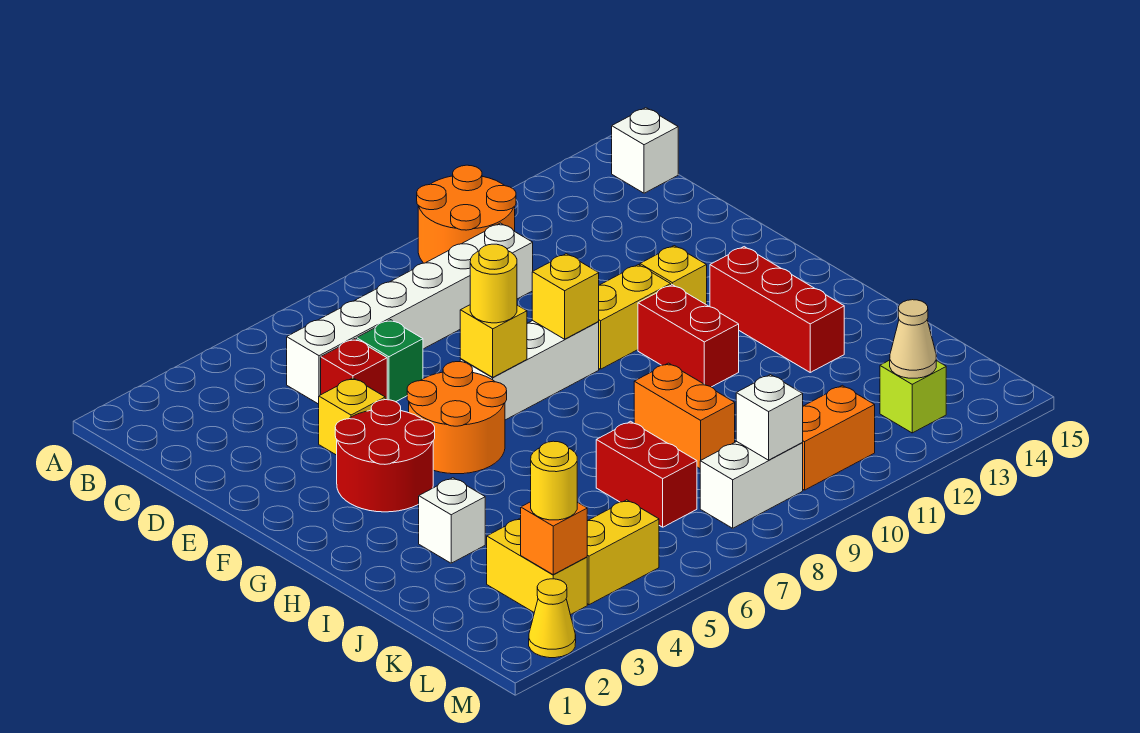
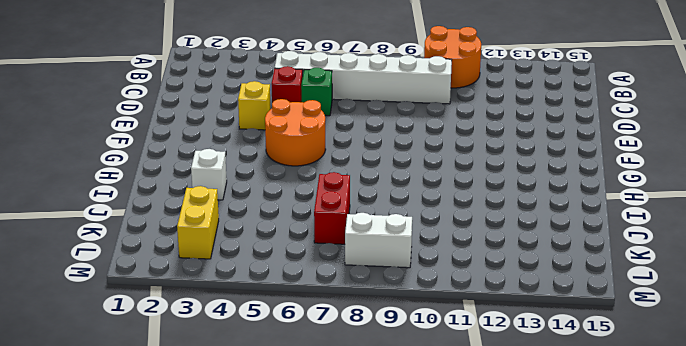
none -> white brick B15 level 1
none -> red round brick F3:G4 level 1
none -> white brick F7:F9 level 1

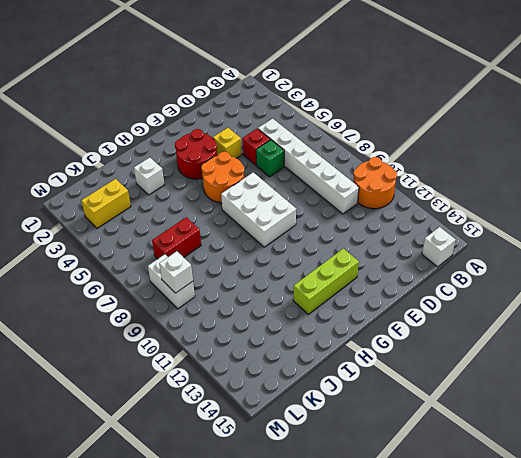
white brick F7:G9 level 1 -> white brick F7:F9 level 1
lime brick F13:H13 level 1 -> red brick G13:I13 level 1
none -> yellow brick F10:F11 level 1
none -> yellow brick F12 level 1
none -> red brick G11:H11 level 1

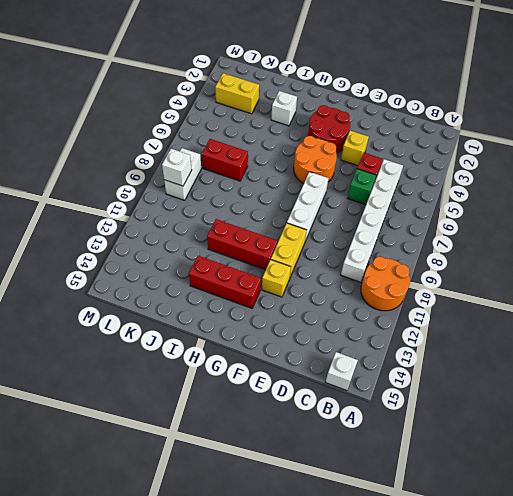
red brick G11:I11 level 1 -> red brick G11:H11 level 1
none -> orange brick I9:J9 level 1
none -> yellow brick L4:L5 level 1
none -> orange brick L10:L11 level 1

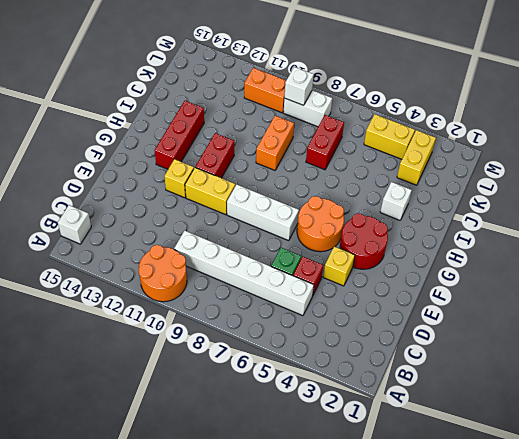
none -> lime brick L13 level 1
none -> yellow cone M2 level 1
none -> yellow brick F7 level 2

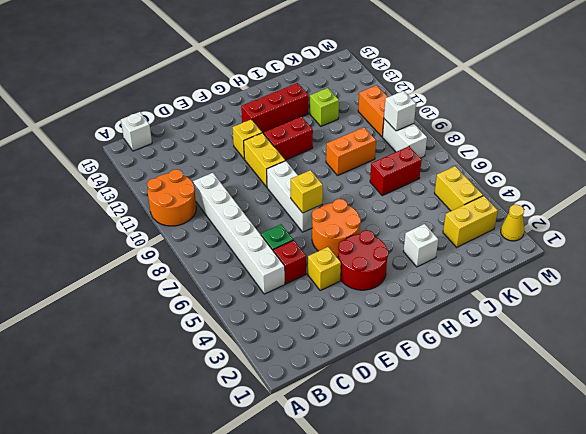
lime brick J12 level 1 -> lime brick L13 level 1
none -> yellow brick F9 level 2
none -> orange brick L3 level 2
none -> tan cone L13 level 2

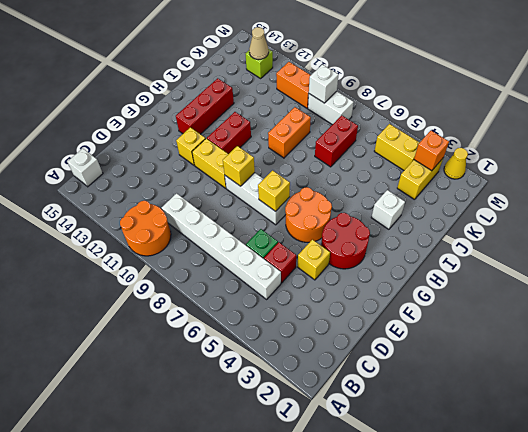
none -> yellow round brick F7 level 3
none -> yellow round brick L3 level 3

